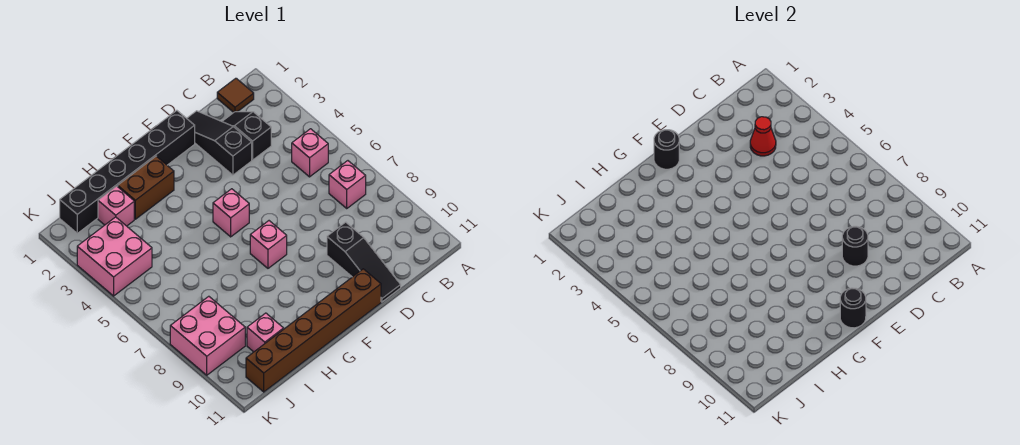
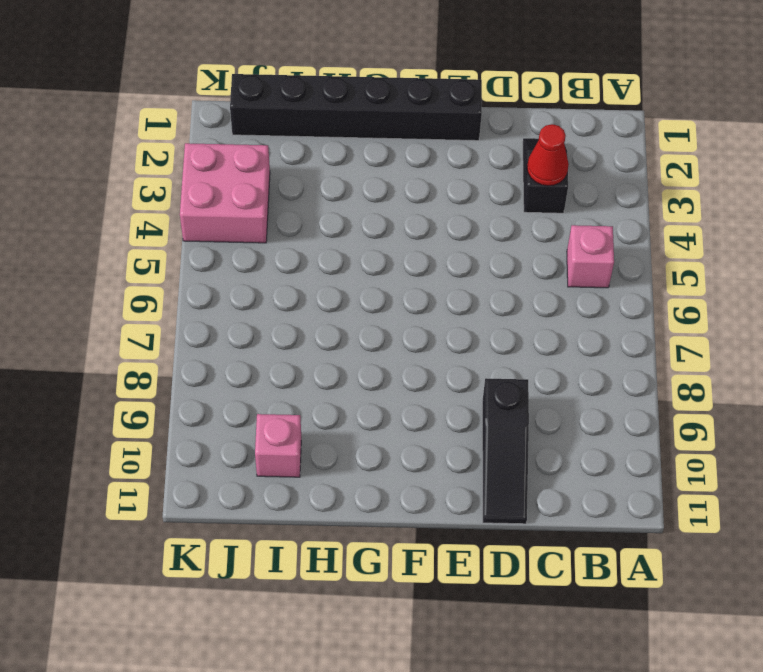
none -> brown tile B1 level 1
none -> pink brick B7 level 1
none -> black slope D1:D3 level 1 top 3

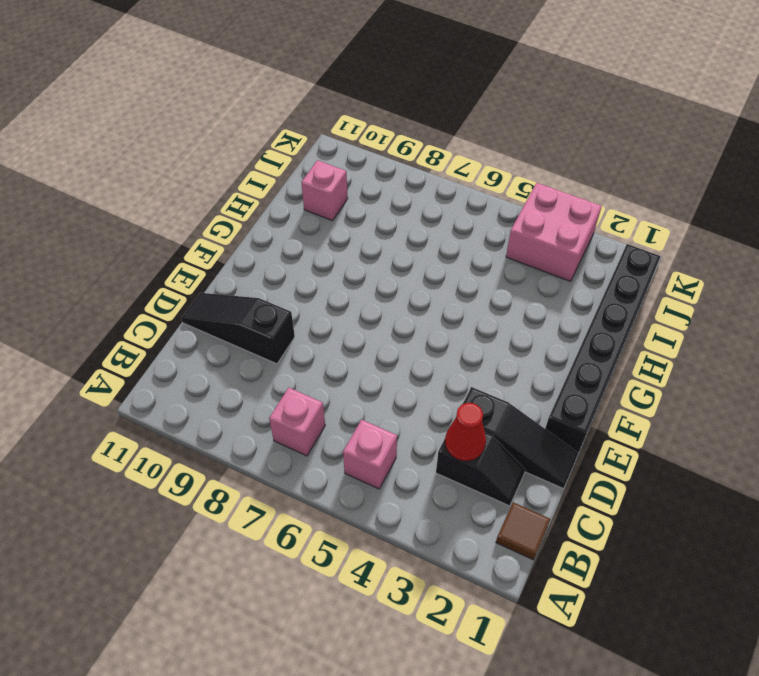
none -> brown brick E11:J11 level 1
none -> pink brick F5 level 1
none -> pink brick F7 level 1

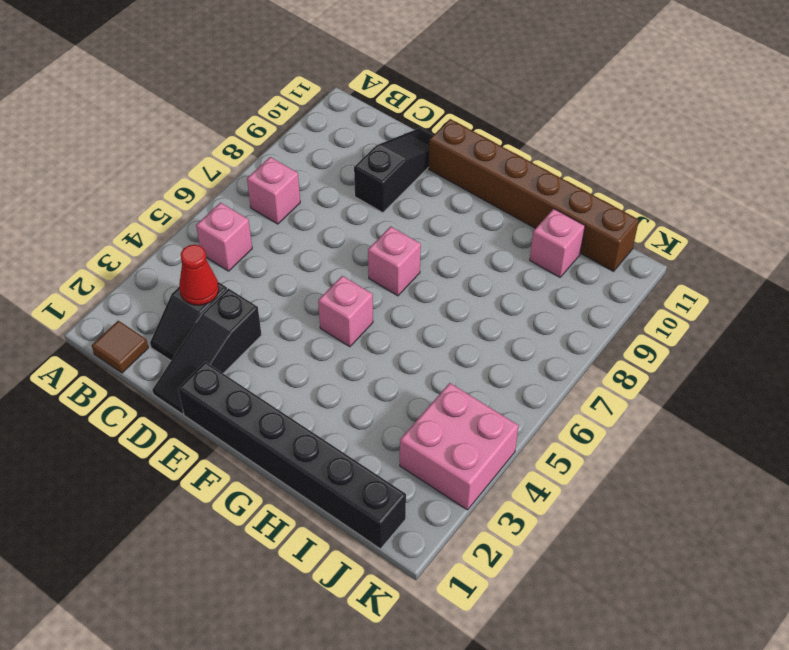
none -> brown brick G2:H2 level 1
none -> pink brick I2 level 1
none -> pink brick J8:K9 level 1

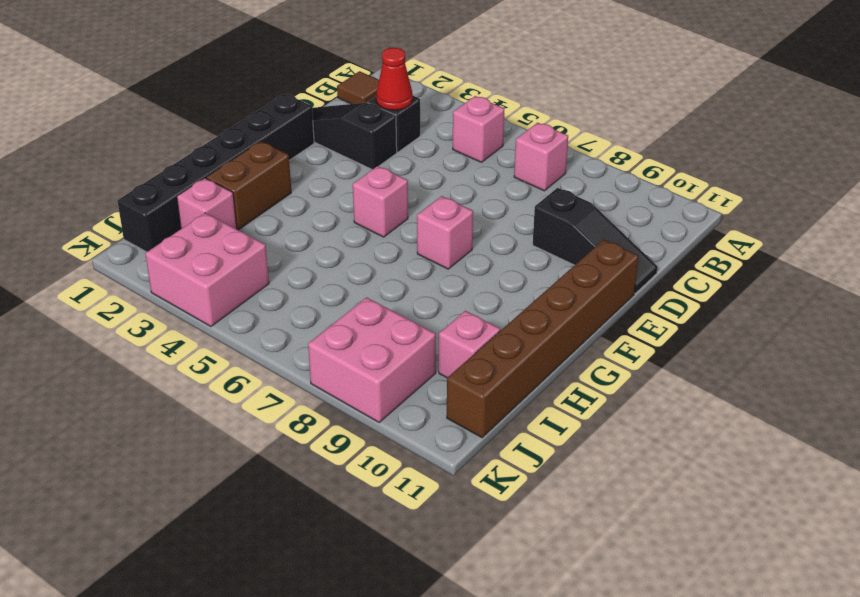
none -> black round brick D9 level 2
none -> black round brick F1 level 2
none -> black round brick F11 level 2

